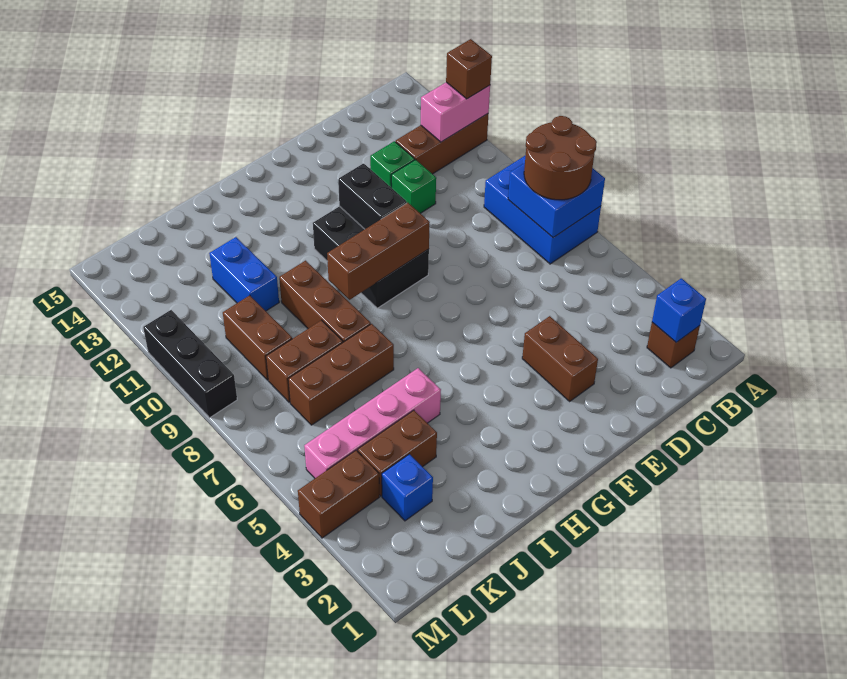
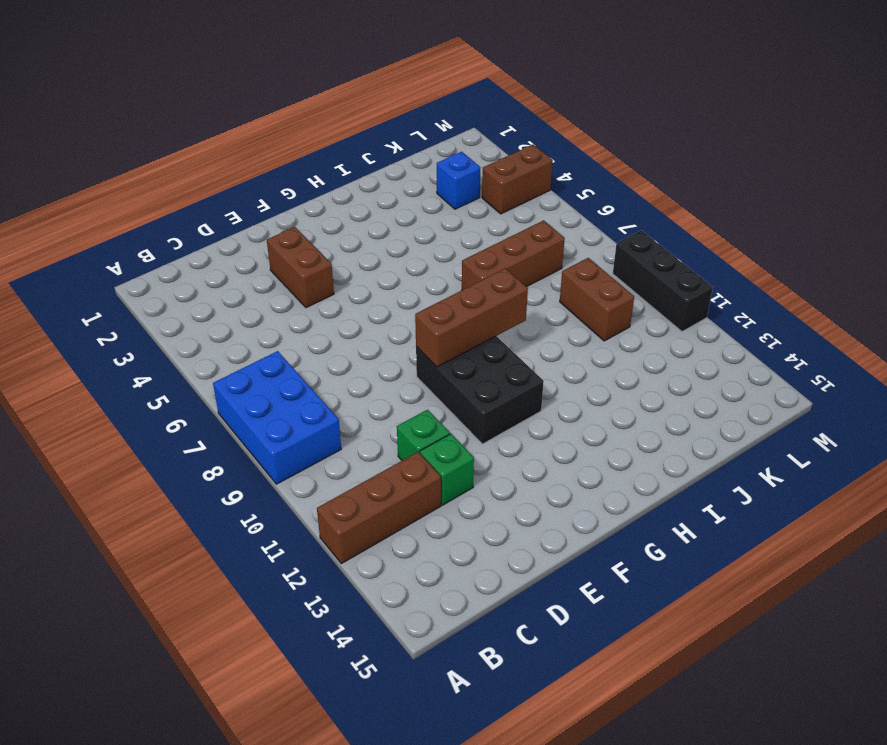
none -> brown brick B2 level 1
none -> pink brick I5:L5 level 1
none -> brown brick I8:I10 level 1

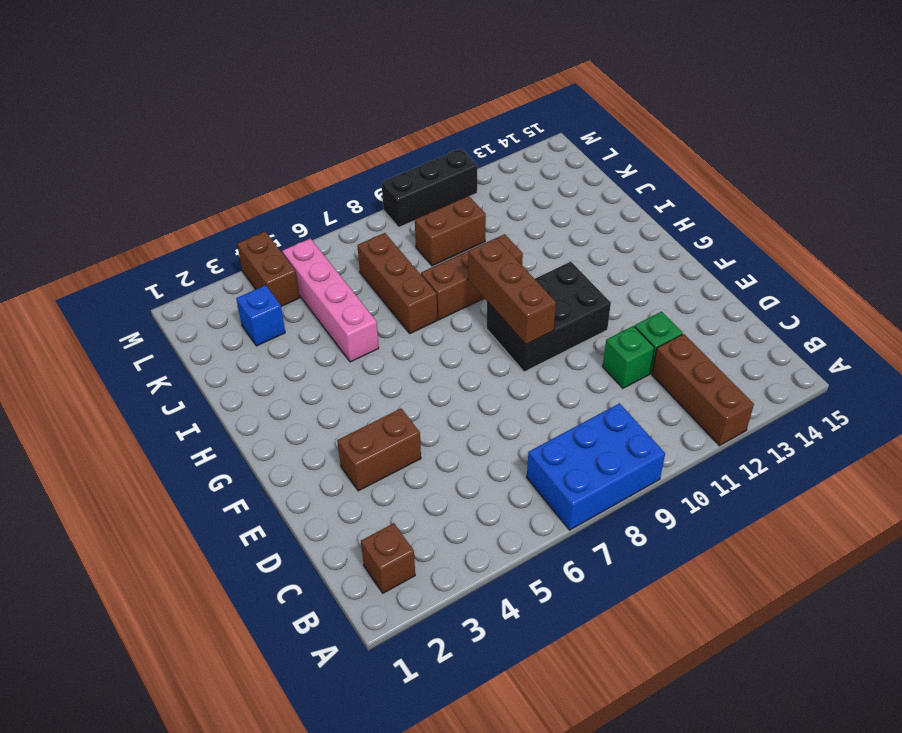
none -> brown brick J4:K4 level 1
none -> brown brick J8:K8 level 1
none -> blue brick J11:J12 level 1

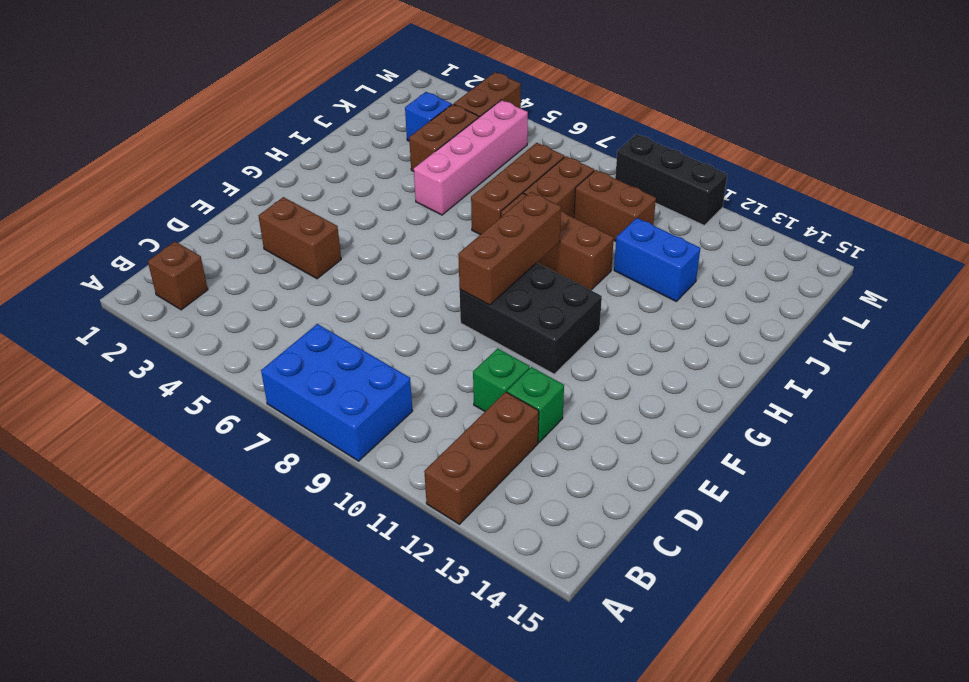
none -> blue brick A7:B8 level 2
none -> pink brick A12:B12 level 2
none -> blue brick B2 level 2

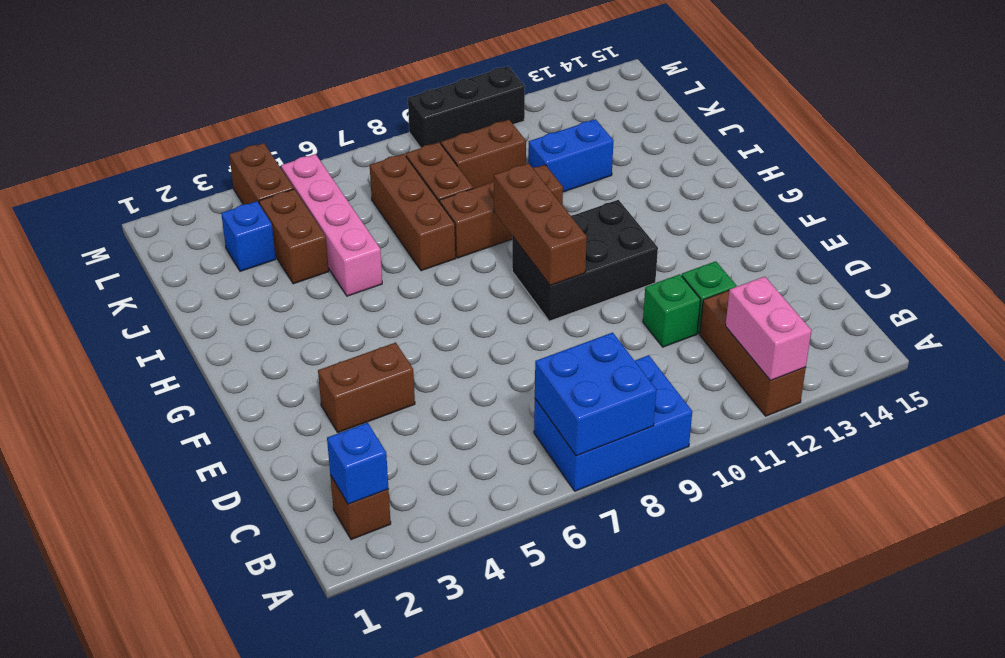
none -> black brick F10:F11 level 2
none -> brown round brick A7:B8 level 3
none -> brown brick A12 level 3

